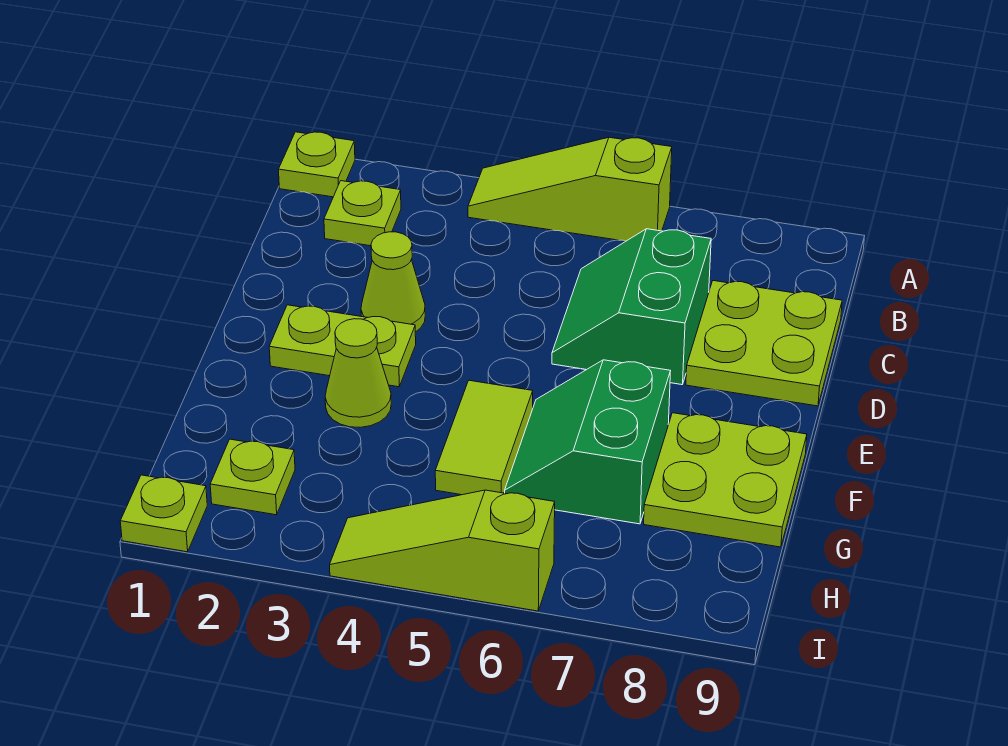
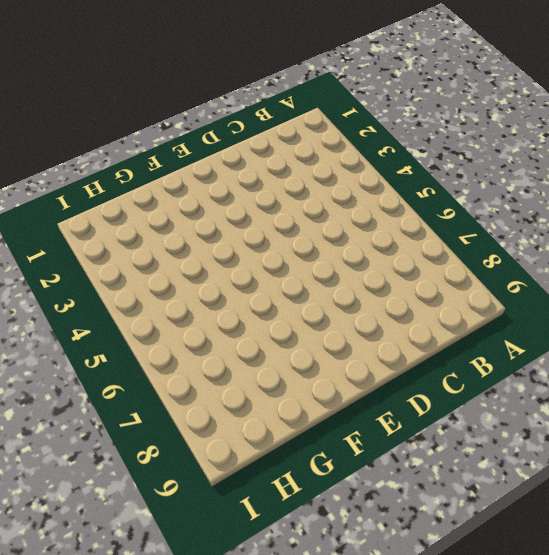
none -> lime plate A1 level 1
none -> lime slope A4:A6 level 1 top 6
none -> lime plate B2 level 1

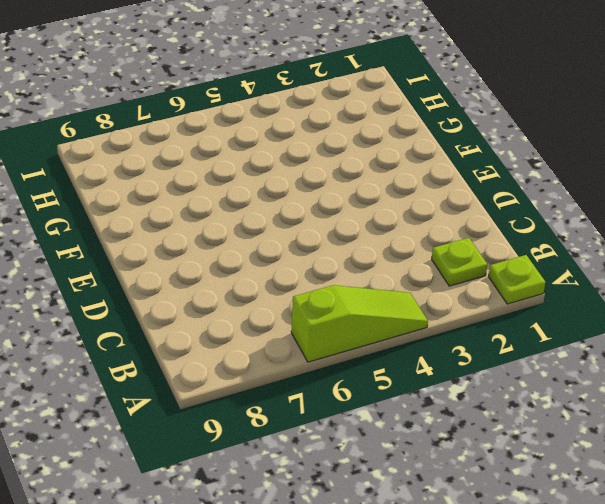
none -> green slope C6:D7 level 1 top 7
none -> lime plate C8:D9 level 1
none -> lime cone D3 level 1

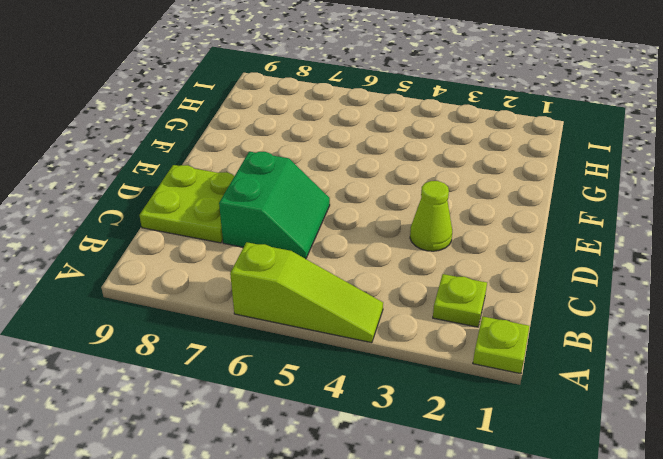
none -> lime plate E2:E3 level 1
none -> lime cone F3 level 1
none -> lime tile F5:G5 level 1

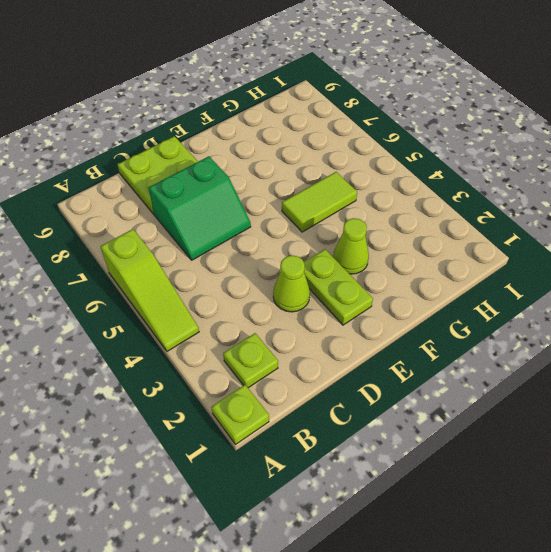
none -> green slope F6:G7 level 1 top 7
none -> lime plate F8:G9 level 1
none -> lime plate H2 level 1

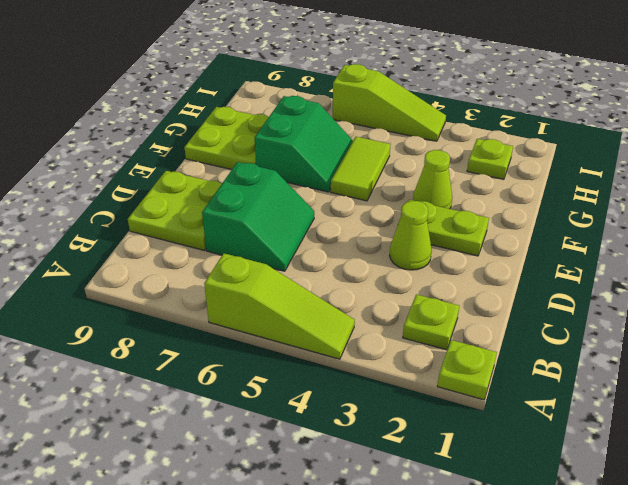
none -> lime plate I1 level 1

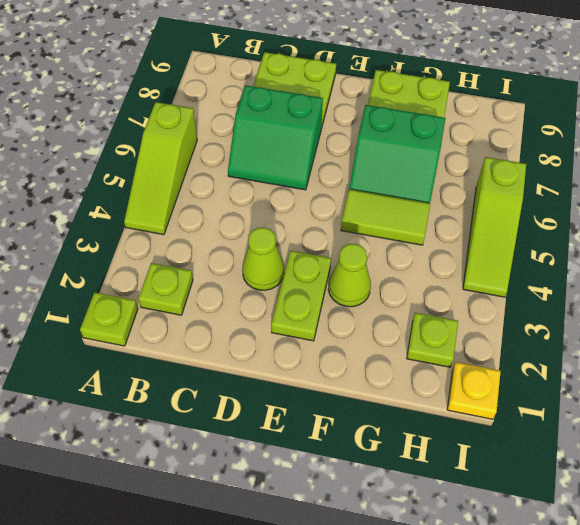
yellow plate I1 level 1 -> lime plate I1 level 1

